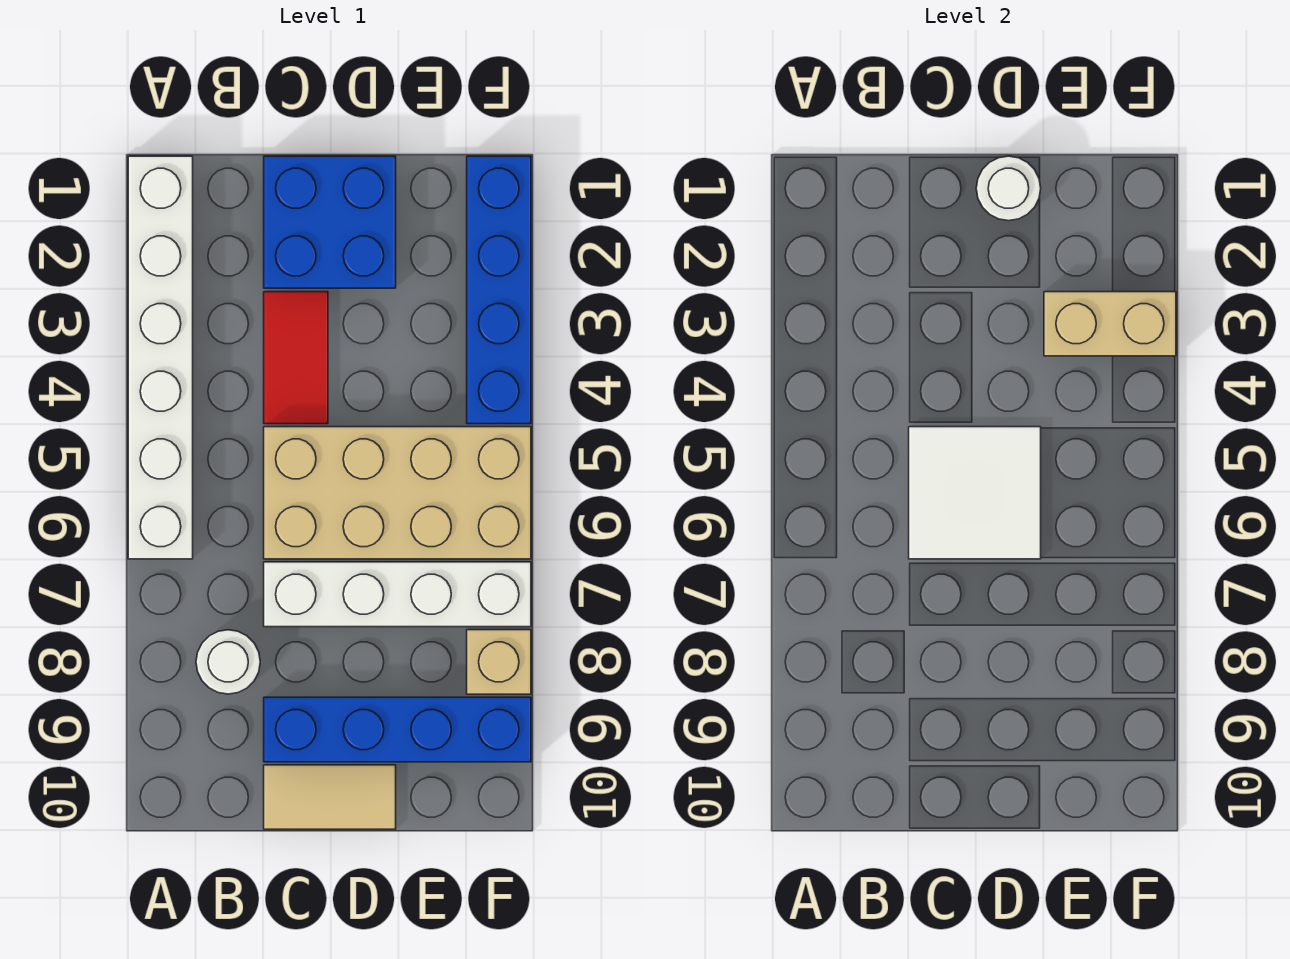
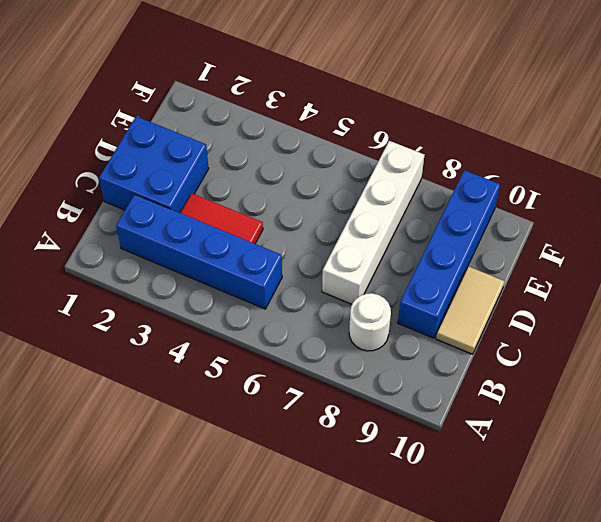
blue brick B2:B5 level 1 -> blue brick F1:F4 level 1
none -> white brick A1:A6 level 1
none -> tan brick C5:F6 level 1
none -> tan brick F8 level 1

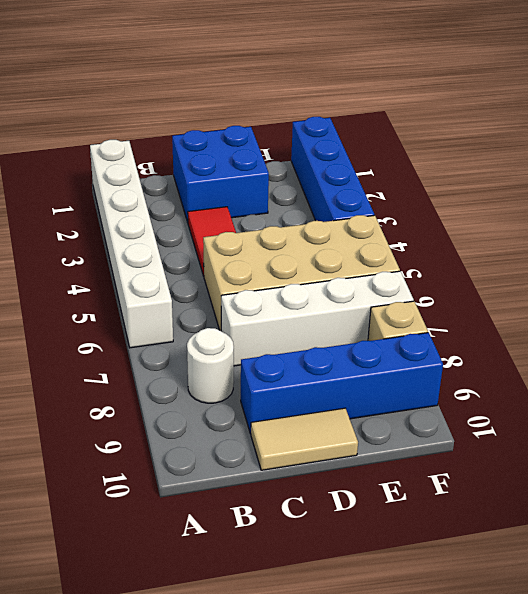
none -> white tile C5:D6 level 2
none -> white round brick D1 level 2
none -> tan brick E3:F3 level 2

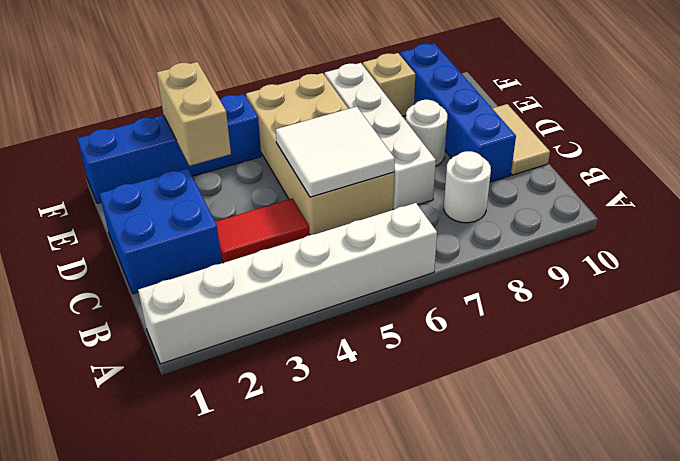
white round brick D8 level 1 -> white round brick D1 level 2

